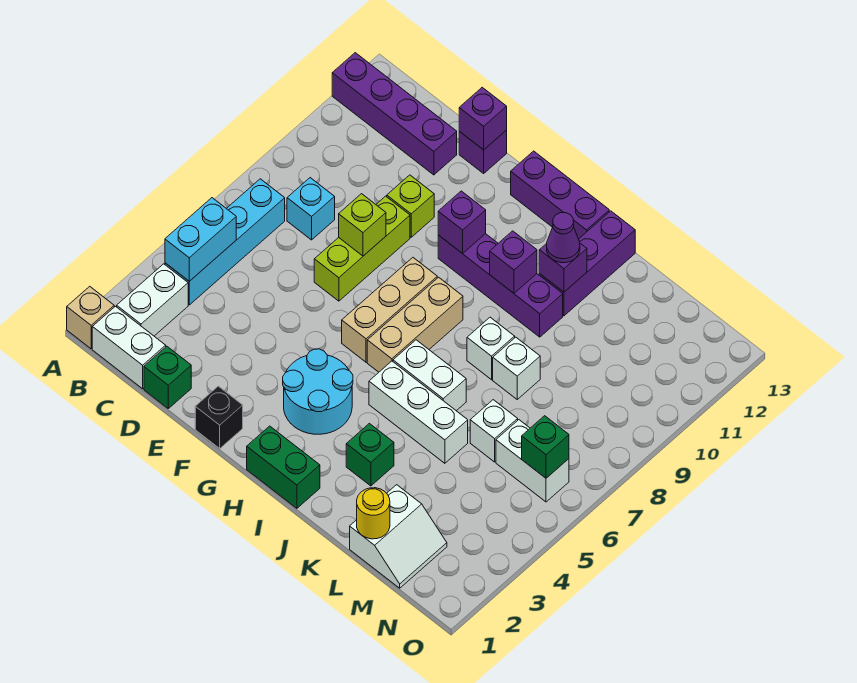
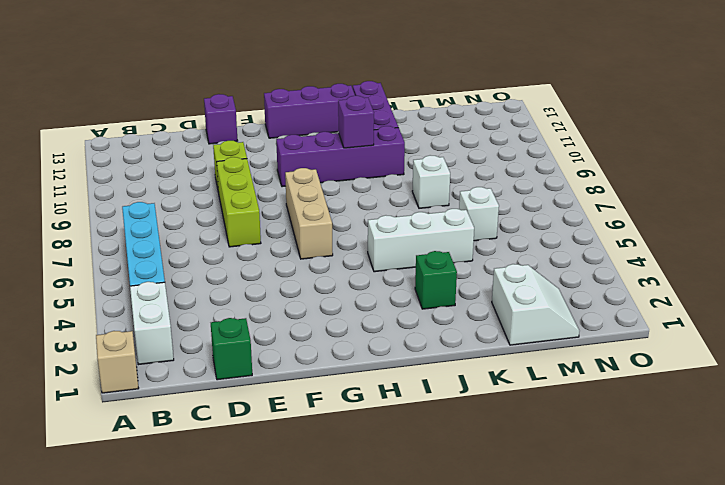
none -> purple brick A12:D12 level 1
none -> white brick B1:C1 level 1
none -> cyan brick C8 level 1
none -> black brick F1 level 1

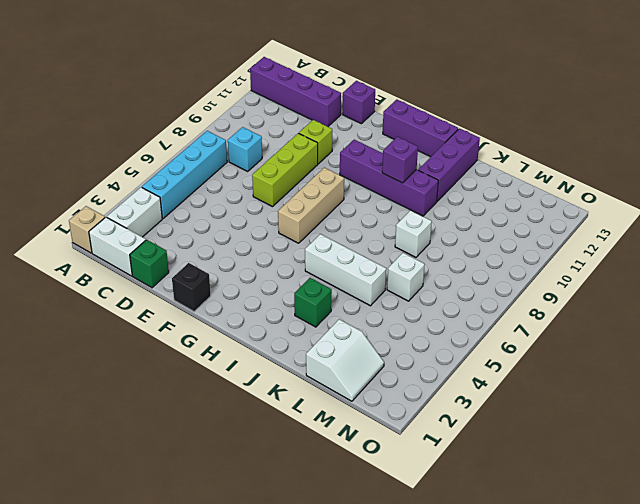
none -> cyan round brick G3:H4 level 1
none -> green brick H1:I1 level 1
none -> tan brick H6:H8 level 1
none -> white brick I6:J6 level 1

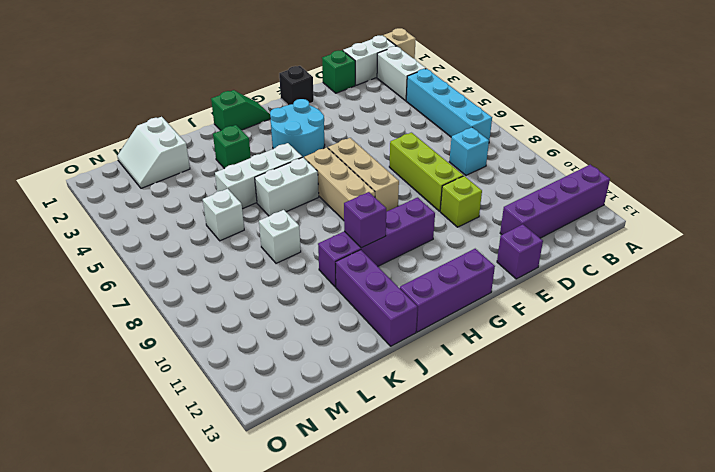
green slope H1:I1 level 1 top I -> green brick H1:I1 level 1
none -> white brick J8 level 1
none -> white brick M6:N6 level 1
none -> cyan brick B4:B5 level 2
none -> lime brick E8 level 2

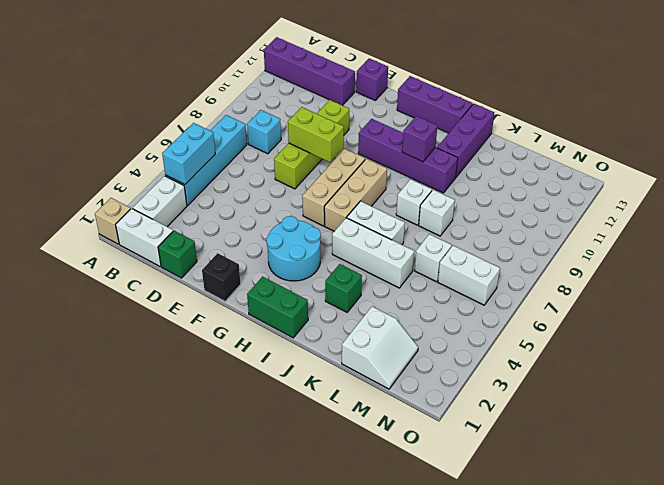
lime brick E8:F8 level 2 -> lime brick E8 level 2
none -> purple brick E13 level 2
none -> purple brick G10 level 2
none -> purple brick J11 level 2
none -> yellow round brick L1 level 2

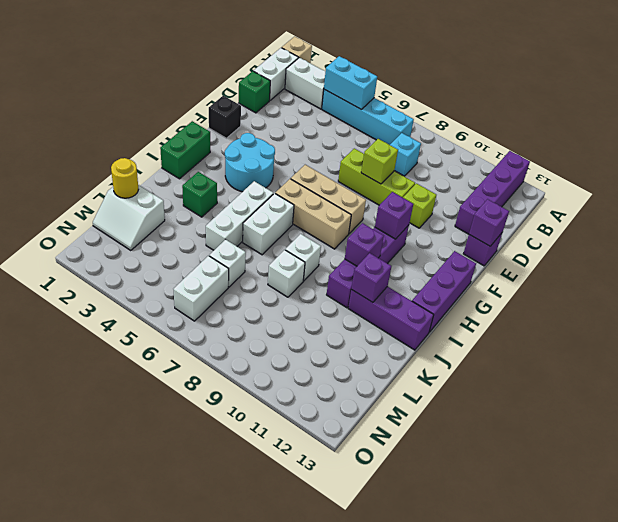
none -> green brick N6 level 2
none -> purple cone J11 level 3

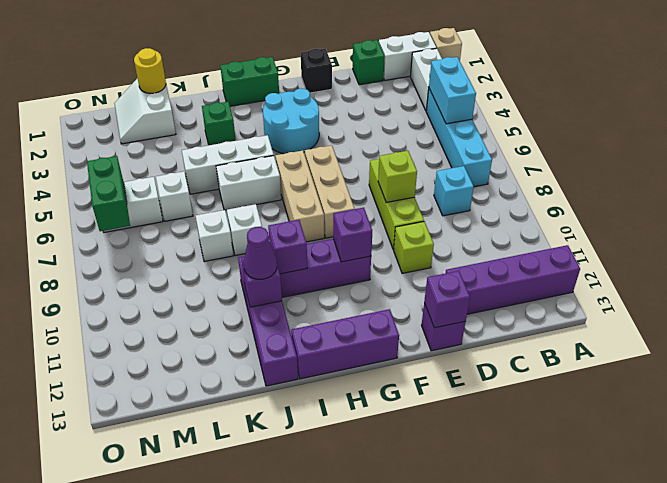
green brick N6:N7 level 2 -> green brick N6 level 2

